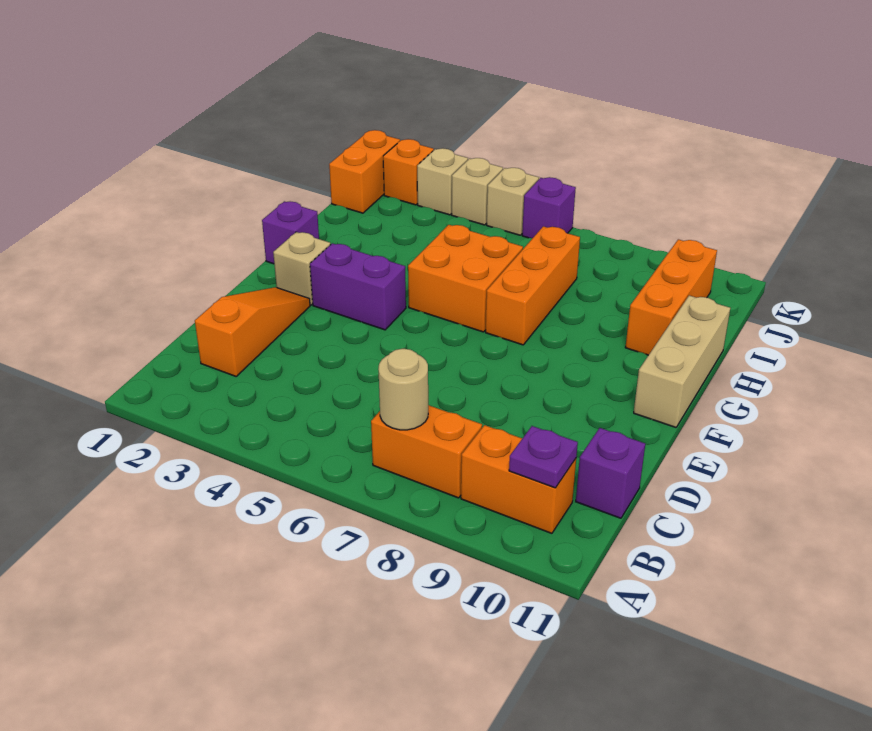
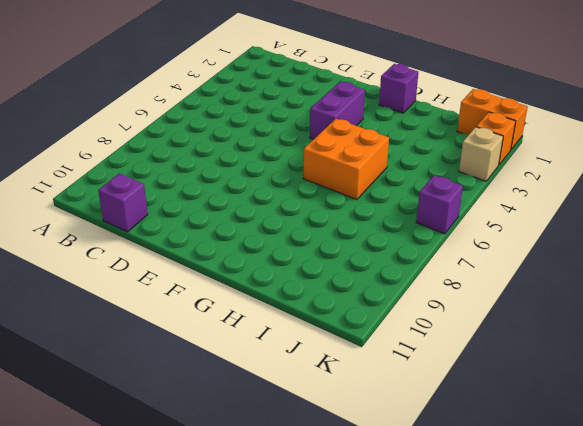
none -> orange brick B7:B8 level 1
none -> orange brick B9:B10 level 1
none -> orange slope C2:E2 level 1 top C

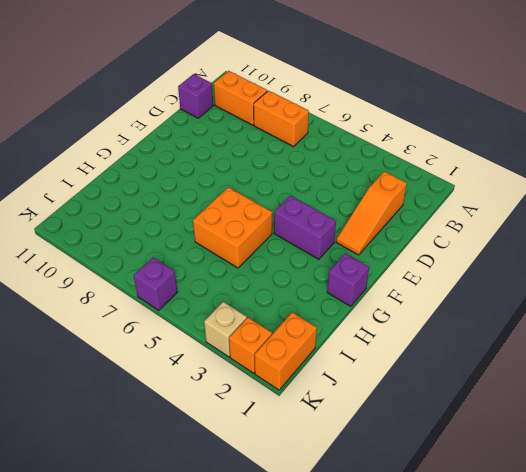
none -> tan brick F2 level 1
none -> tan brick F11:H11 level 1
none -> orange brick G7:I7 level 1

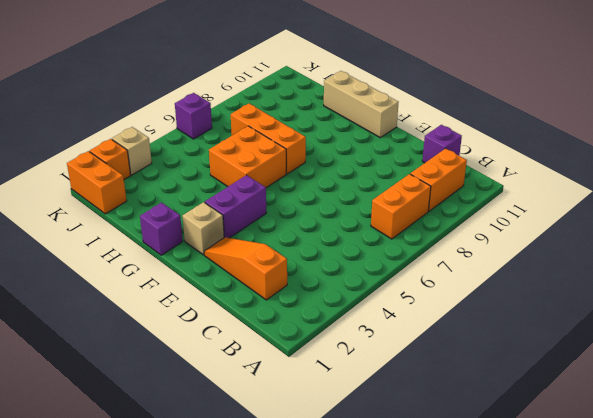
none -> orange brick H10:J10 level 1
none -> tan brick K4 level 1
none -> tan brick K5 level 1

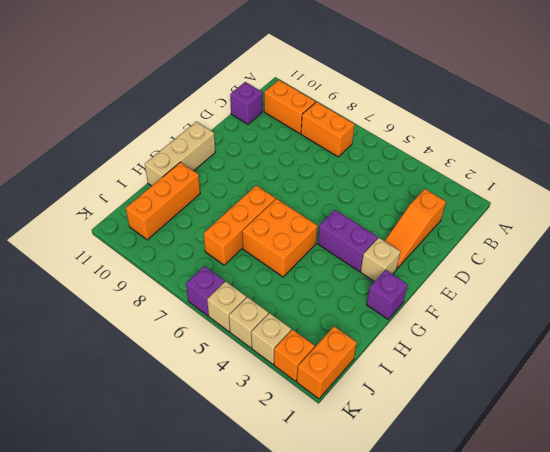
none -> tan round brick B7 level 2
none -> purple plate B10 level 2

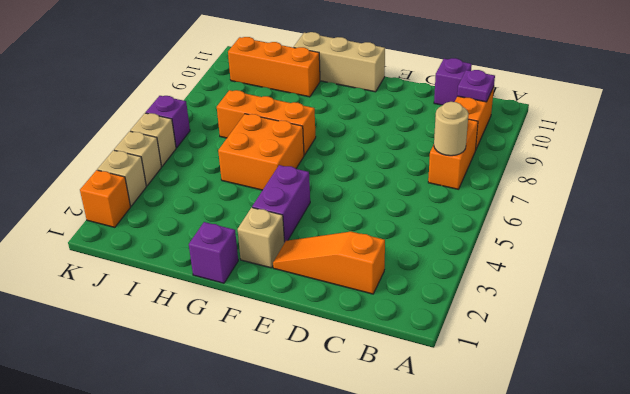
none -> orange brick J1:K1 level 1

